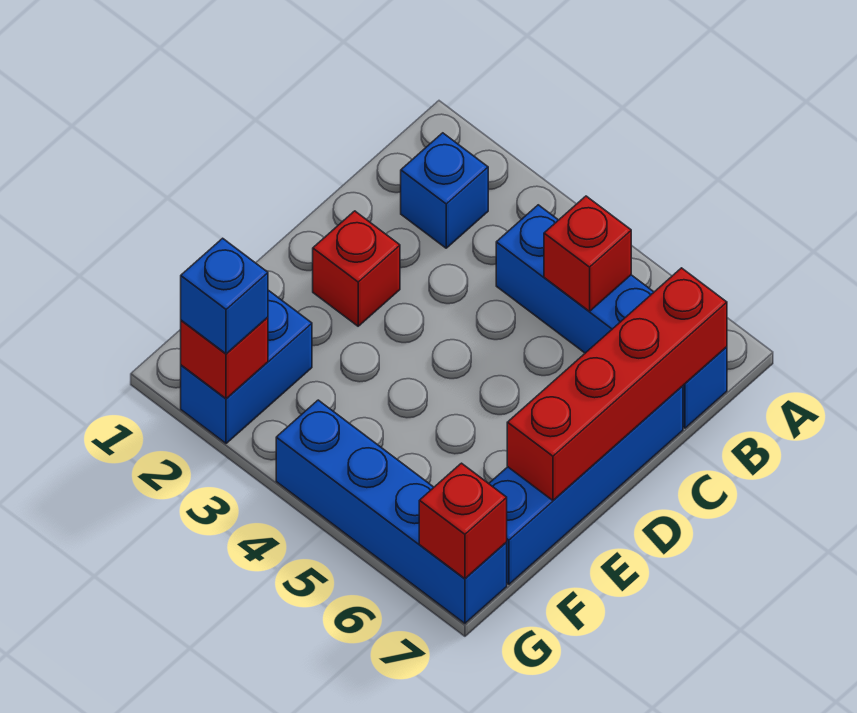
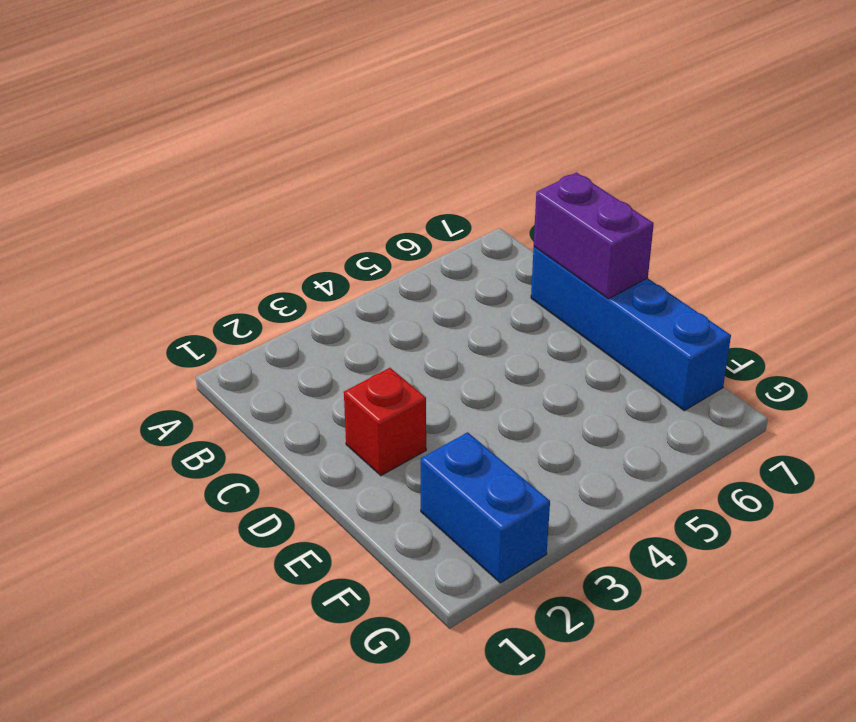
purple brick C7:D7 level 2 -> red brick B7:E7 level 2
none -> blue brick B2 level 1
none -> blue brick B4:B7 level 1

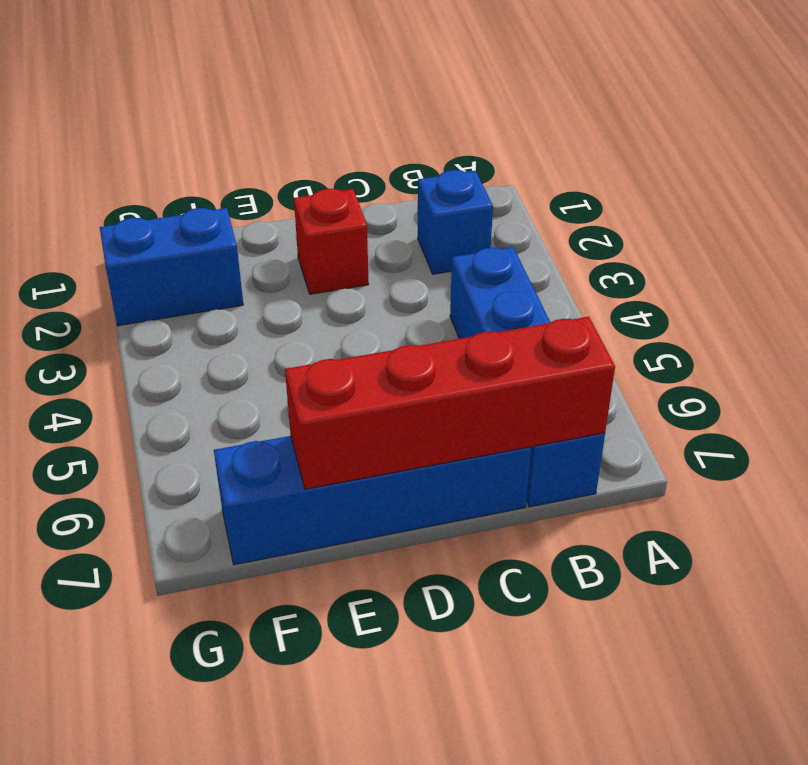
none -> blue brick G4:G7 level 1
none -> red brick B5 level 2

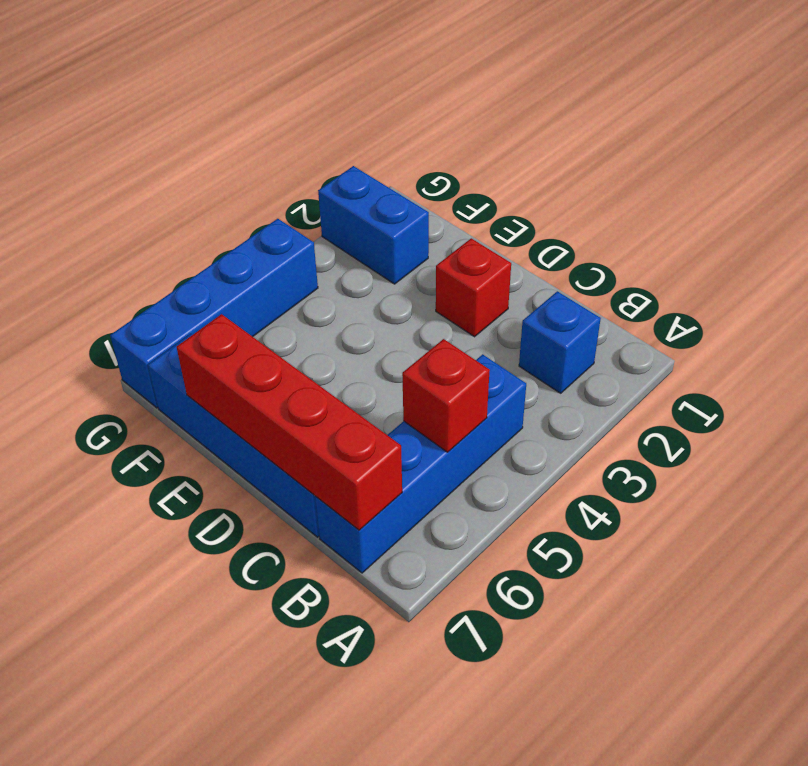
none -> red brick G2 level 2
none -> red brick G7 level 2

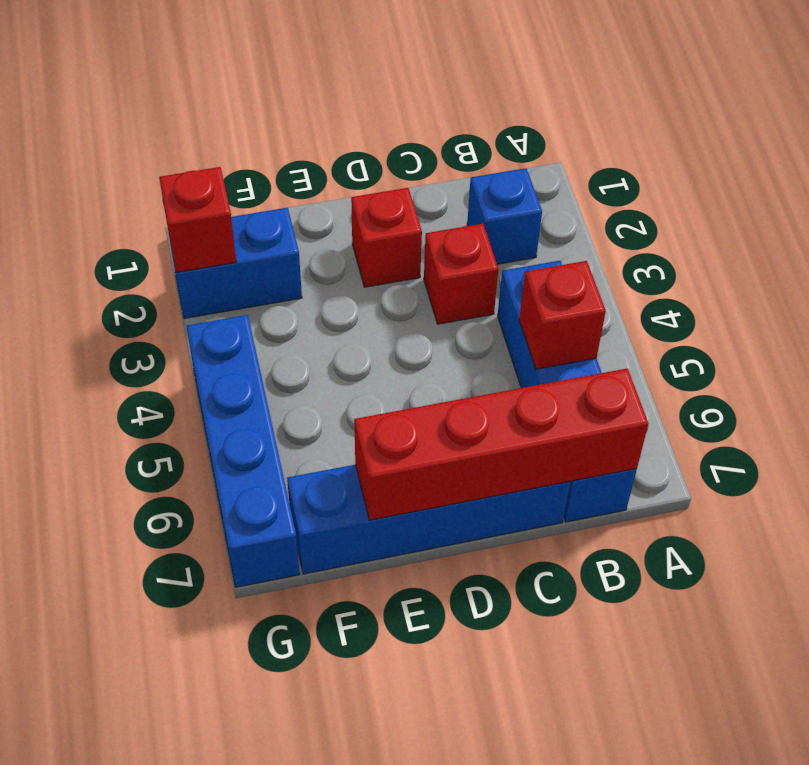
red brick C3 level 1 -> red brick G7 level 2
none -> blue brick G2 level 3

